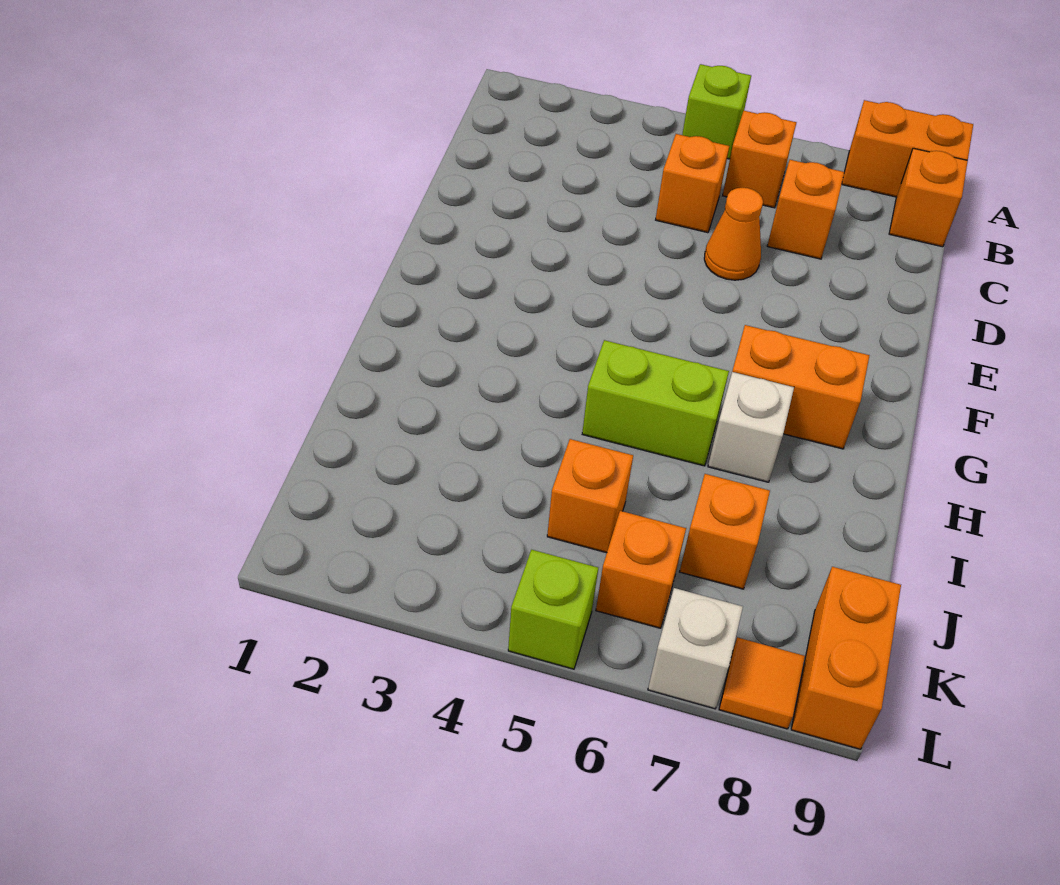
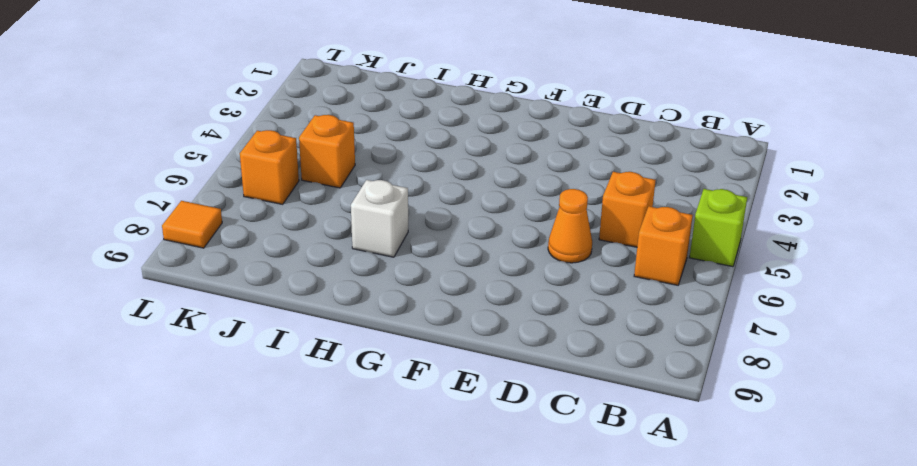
none -> orange brick A8:A9 level 1
none -> orange brick B9 level 1
none -> orange brick C7 level 1

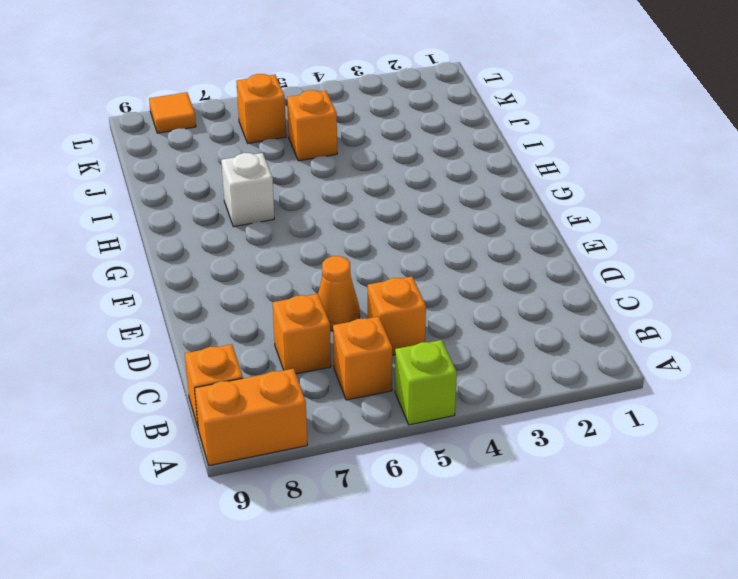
none -> orange brick G7:G8 level 1
none -> lime brick H5:H6 level 1
none -> orange brick J7 level 1

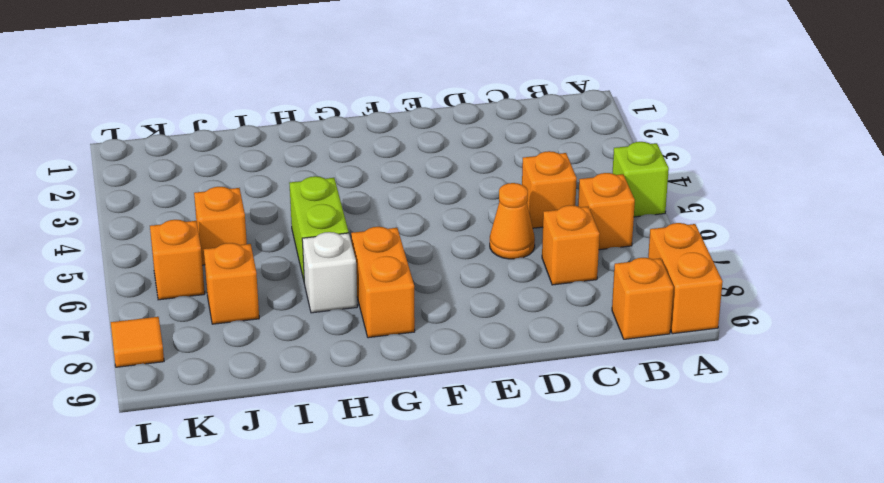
none -> orange brick K9:L9 level 1
none -> lime brick L5 level 1
none -> white brick L7 level 1

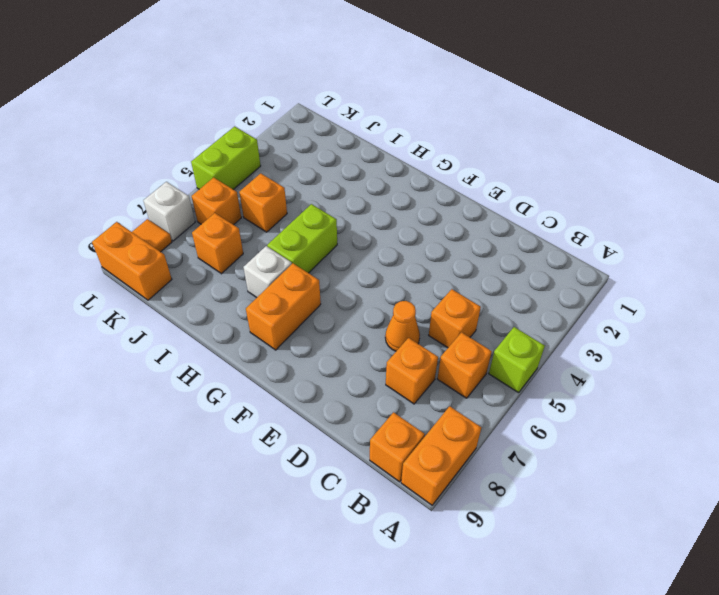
lime brick L4:L5 level 1 -> lime brick L5 level 1

